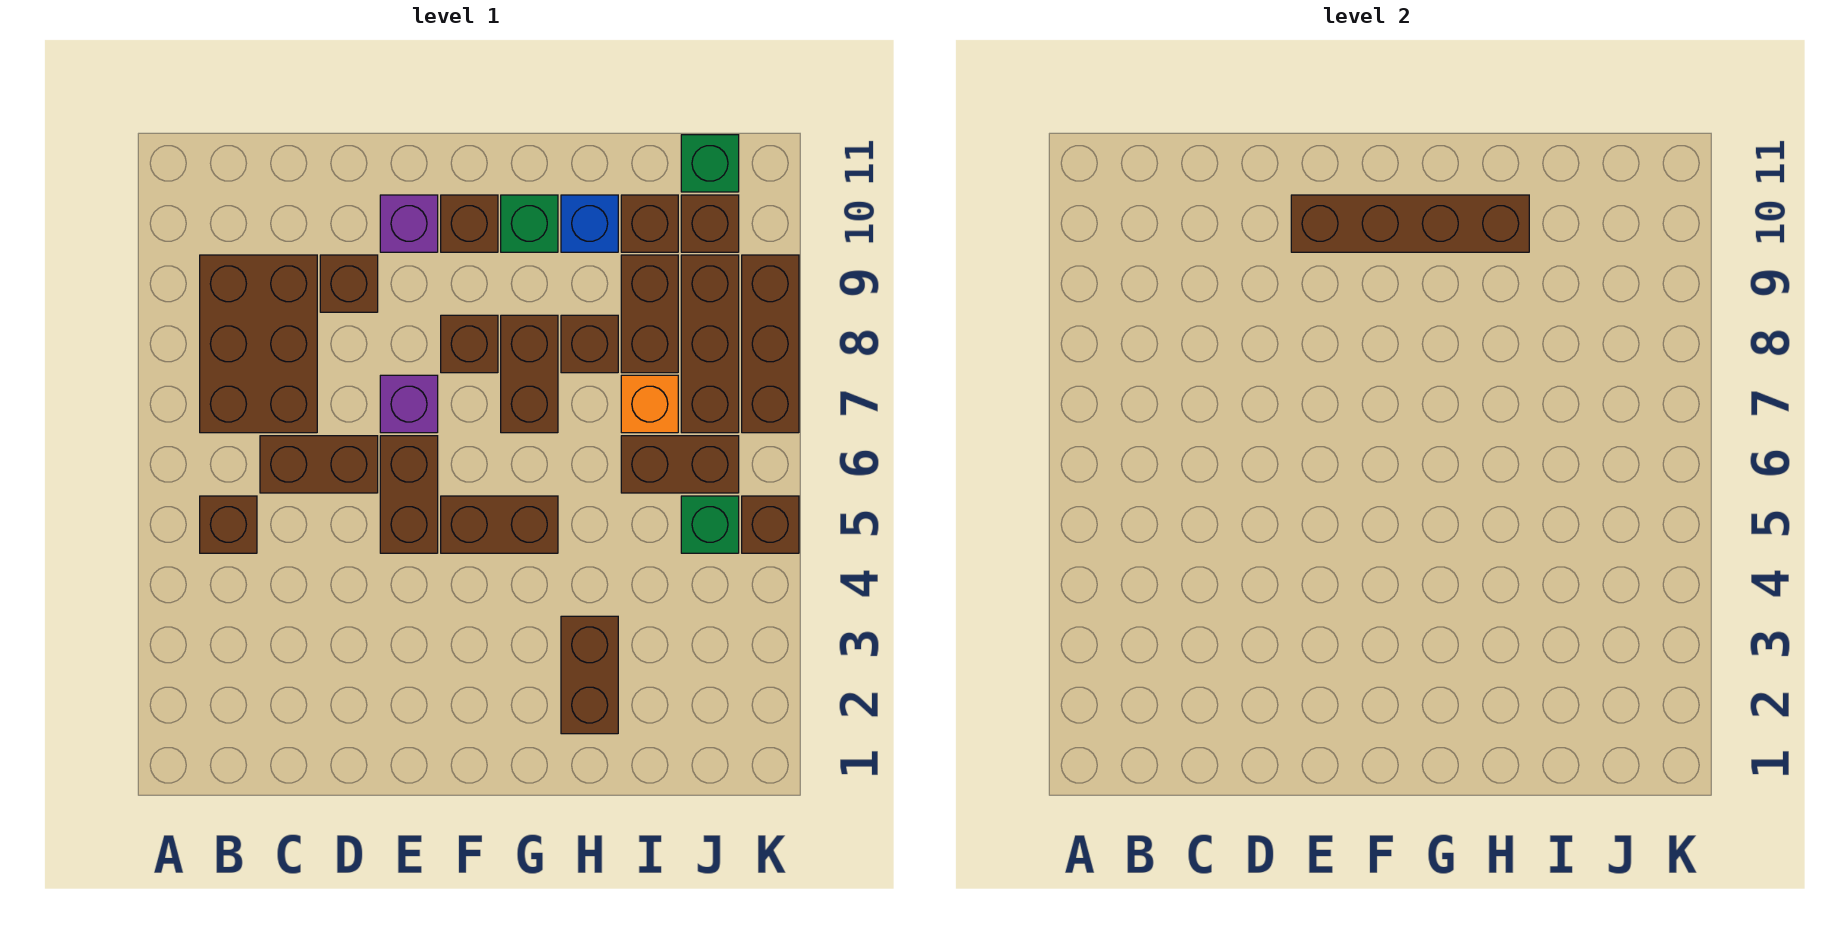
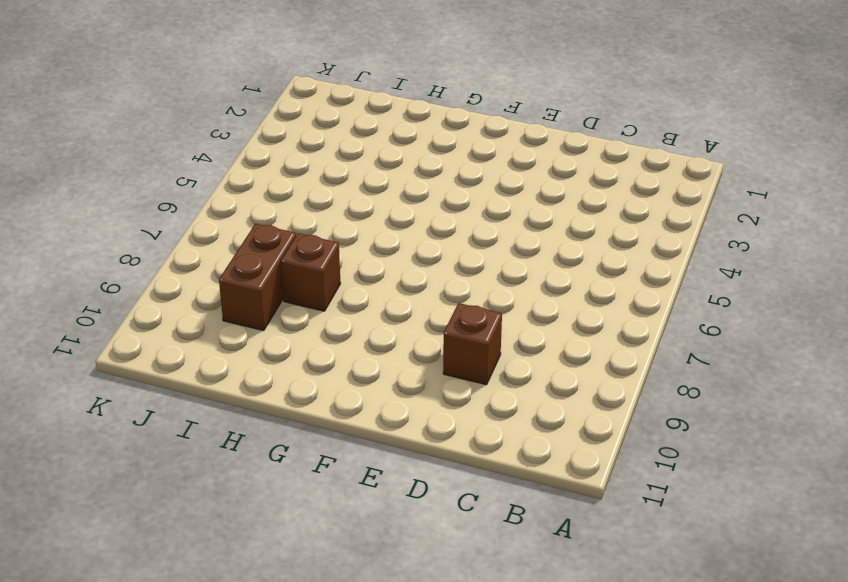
none -> brown brick B5 level 1
none -> brown brick B7:C9 level 1
none -> brown brick C6:D6 level 1

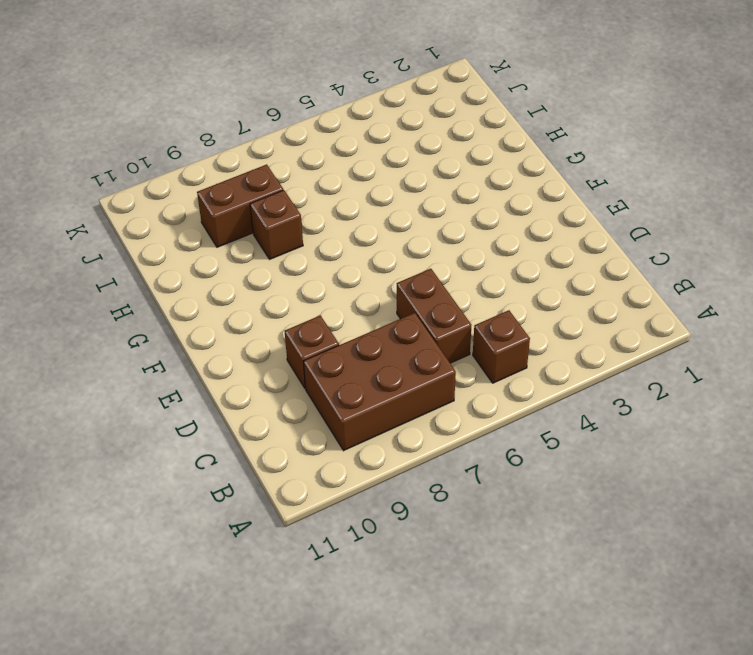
none -> brown brick E5:E6 level 1
none -> purple brick E7 level 1
none -> purple brick E10 level 1

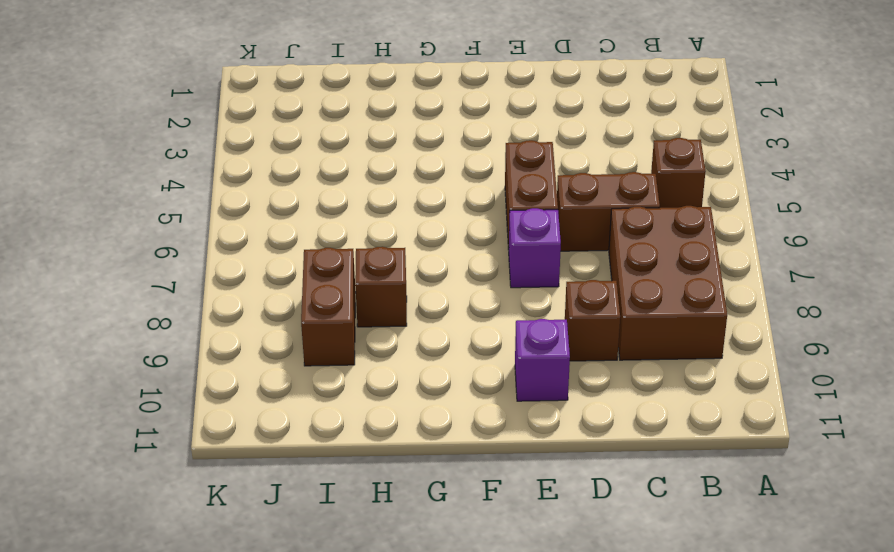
none -> brown brick F5:G5 level 1
none -> brown brick F8 level 1
none -> brown brick F10 level 1

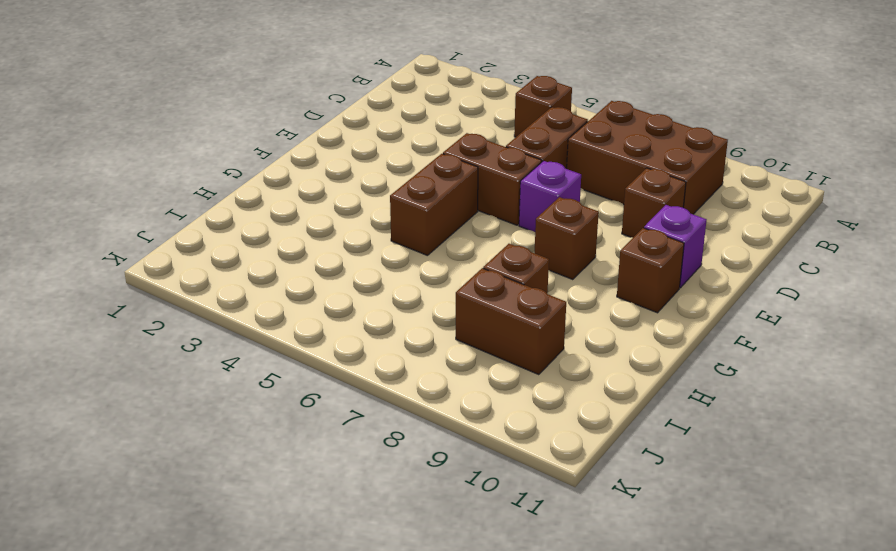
none -> brown brick G7:G8 level 1
none -> green brick G10 level 1
none -> brown brick H2:H3 level 1

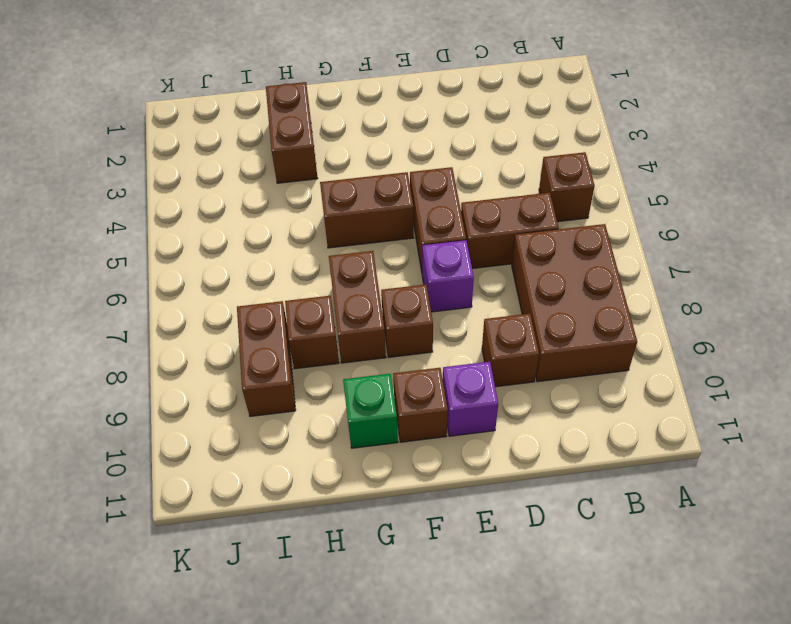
none -> blue brick H10 level 1
none -> brown brick I6:J6 level 1
none -> orange brick I7 level 1

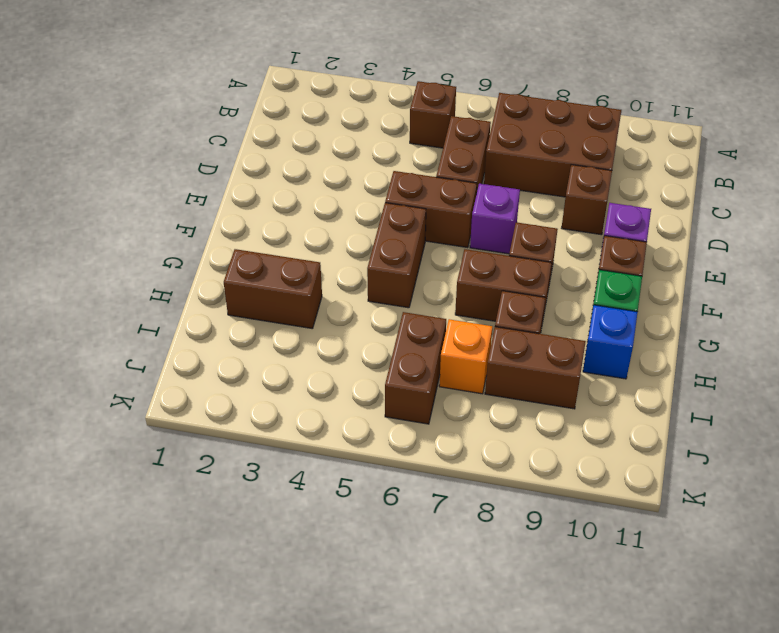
none -> brown brick I10 level 1
none -> green brick J5 level 1
none -> brown brick J7:J9 level 1

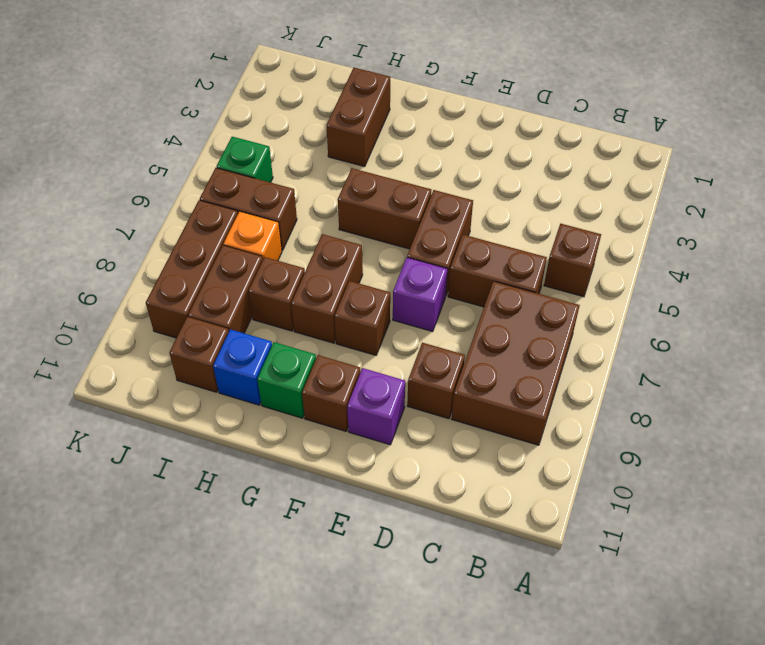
none -> brown brick J10 level 1
none -> green brick J11 level 1
none -> brown brick K5 level 1

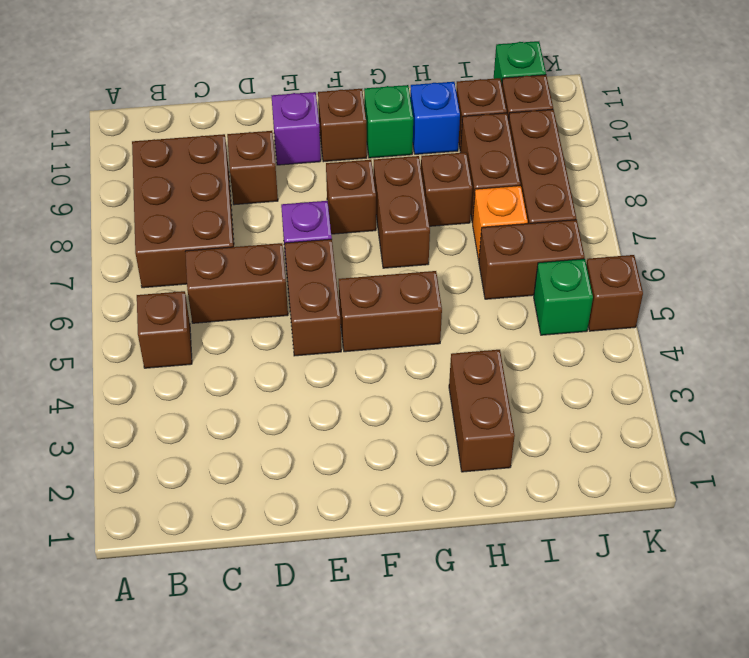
none -> brown brick K7:K9 level 1
none -> brown brick E10:H10 level 2

